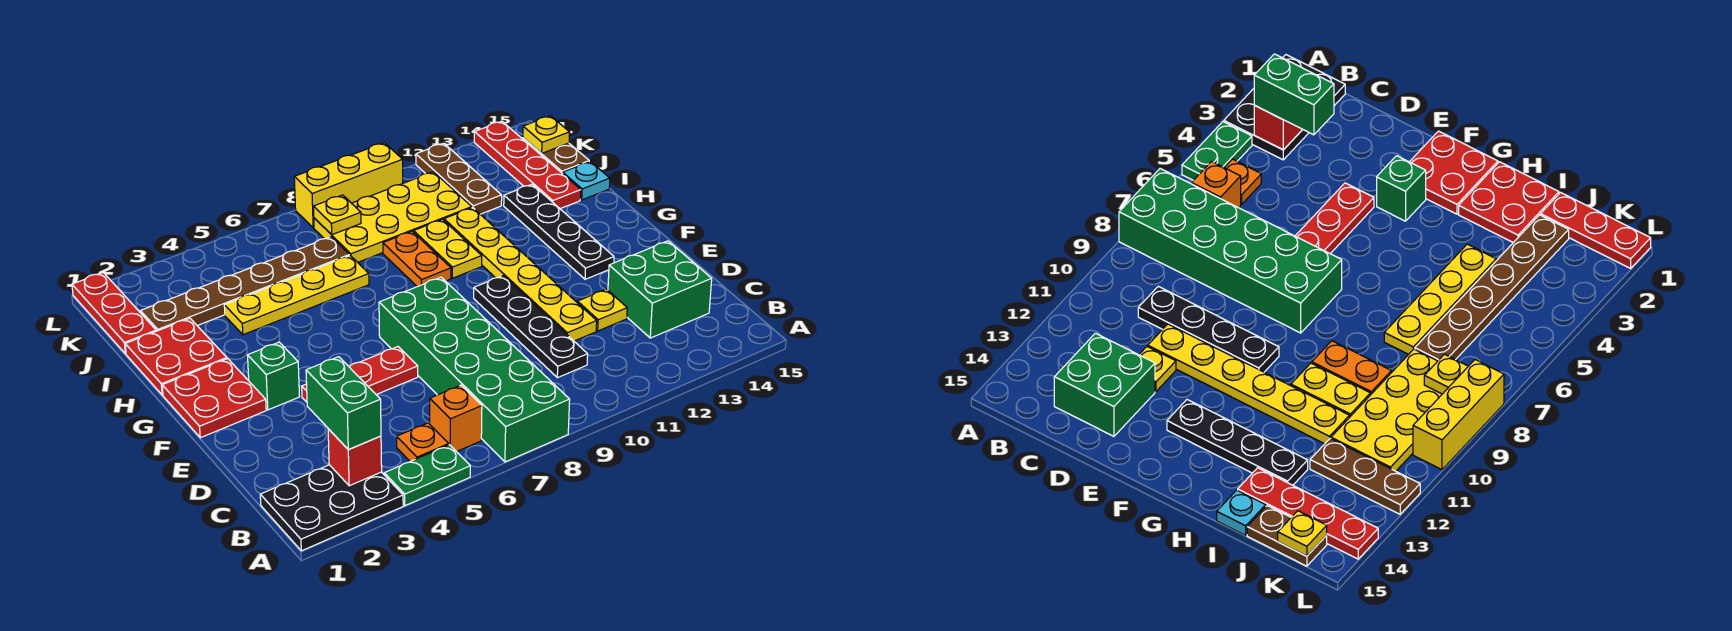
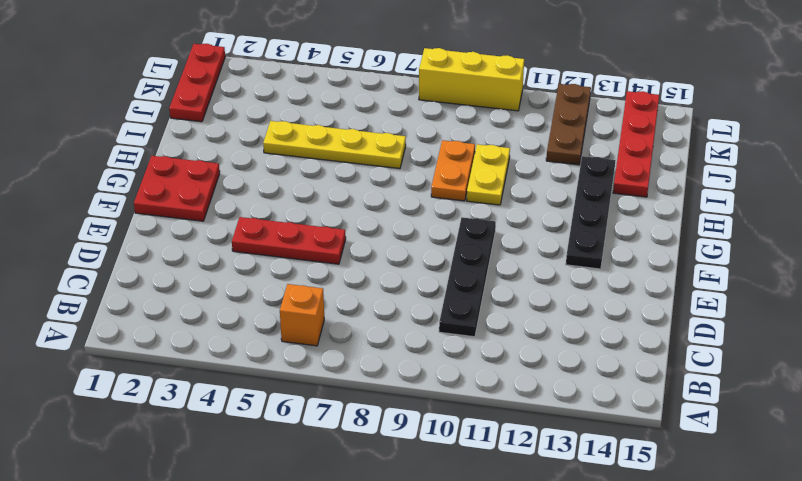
none -> black plate A1:B3 level 1
none -> green plate A4:A5 level 1
none -> green brick A7:F8 level 1

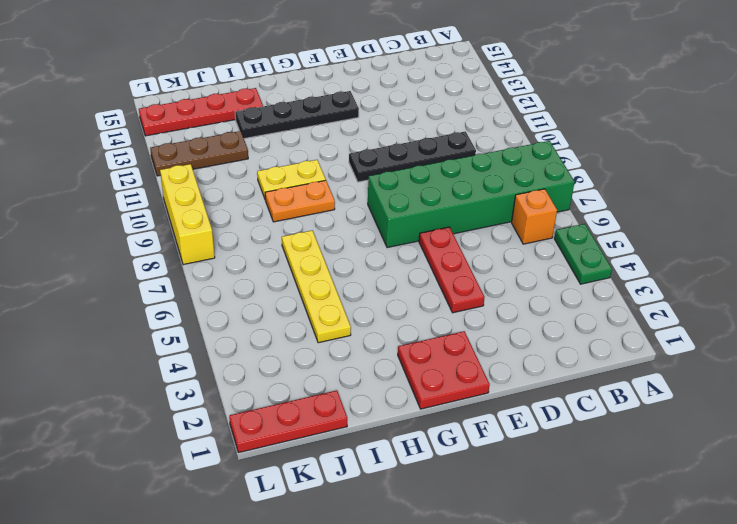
none -> black plate A1:B3 level 1
none -> orange plate B5 level 1
none -> green brick C13:D14 level 1

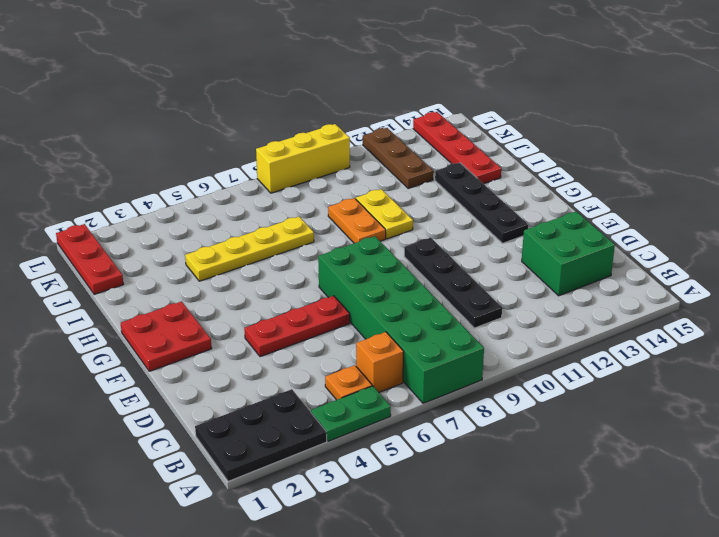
none -> yellow plate D11:I11 level 1
none -> yellow plate D12 level 1
none -> green brick F3 level 1

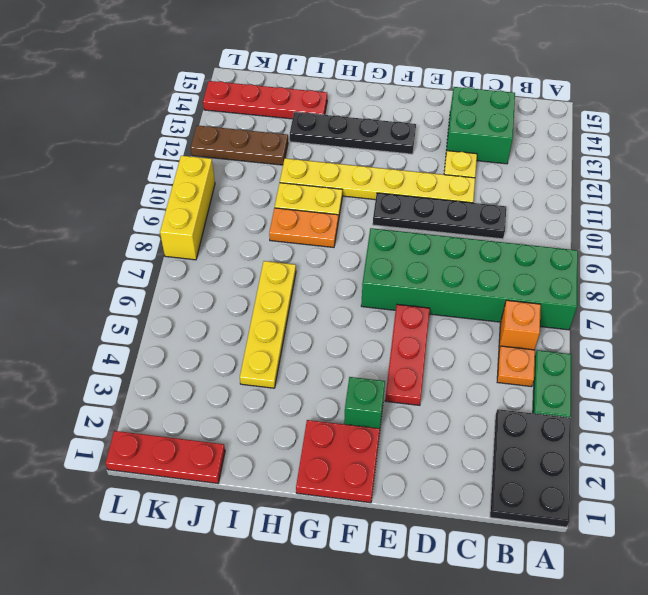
none -> red plate H1:I2 level 1
none -> cyan plate I15 level 1
none -> brown plate J2:J7 level 1

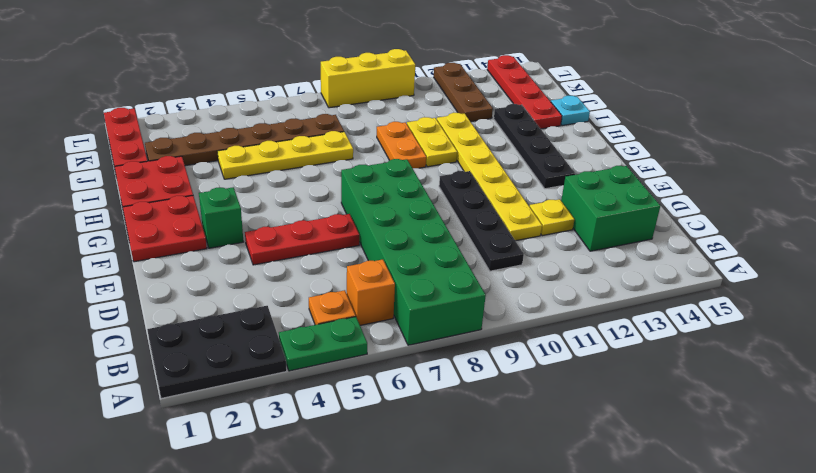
none -> yellow plate J8:K11 level 1
none -> brown plate J15:K15 level 1
none -> red brick B3 level 2

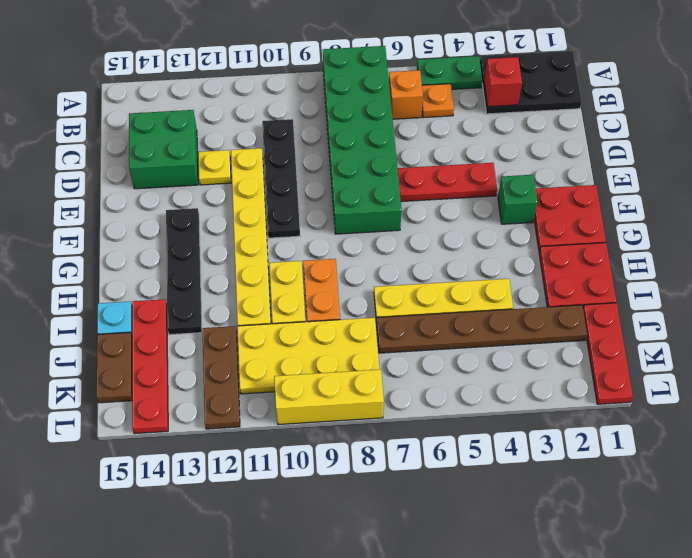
none -> yellow plate K8 level 2
none -> yellow plate K15 level 2
none -> green brick B3:C3 level 3

